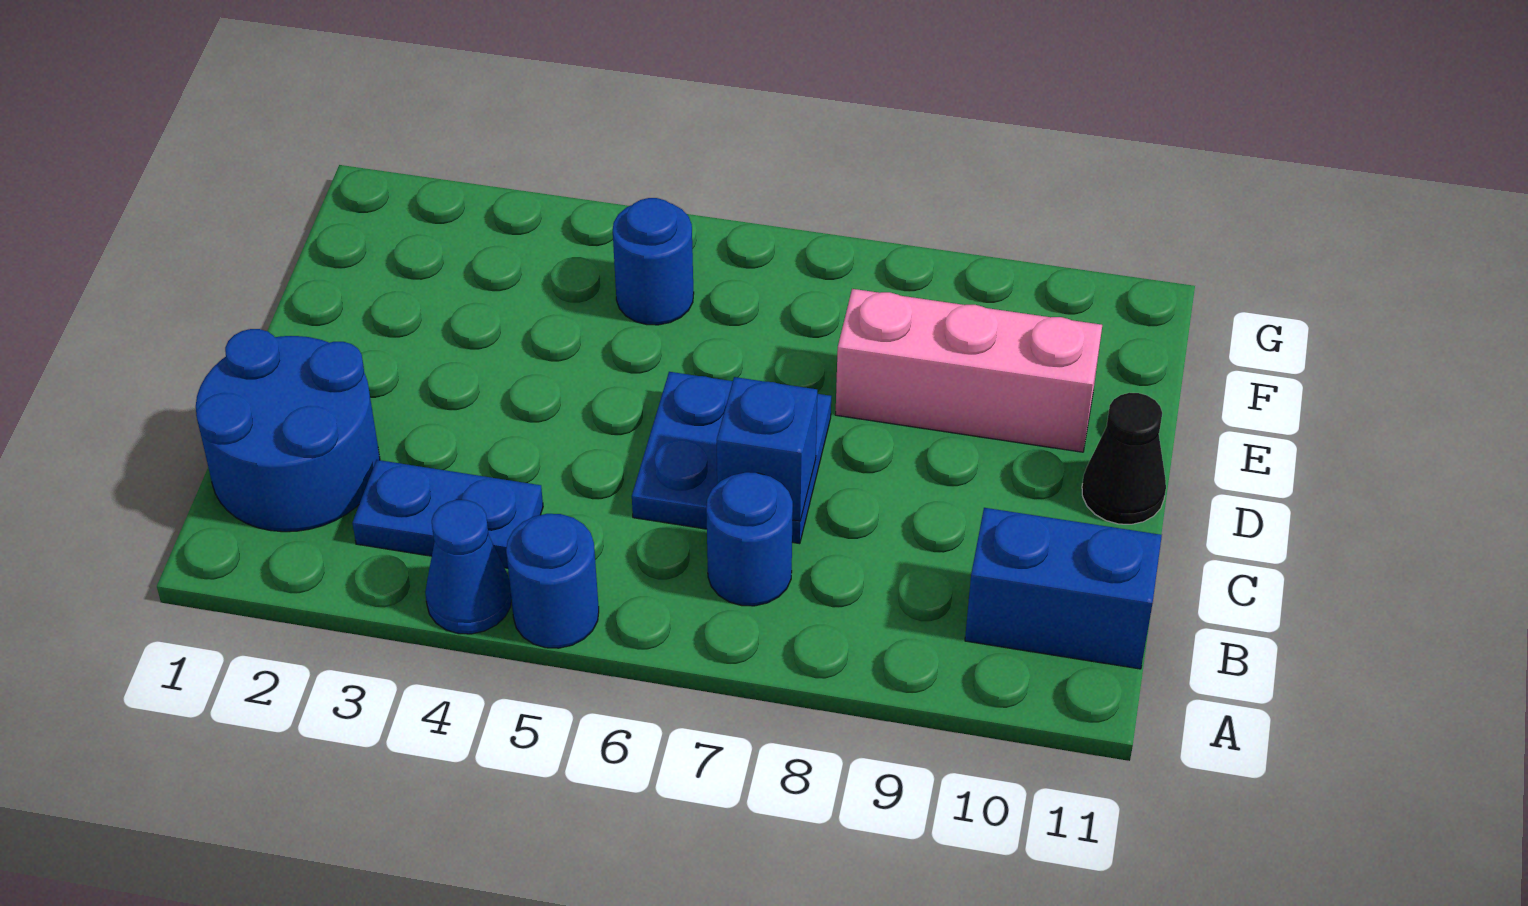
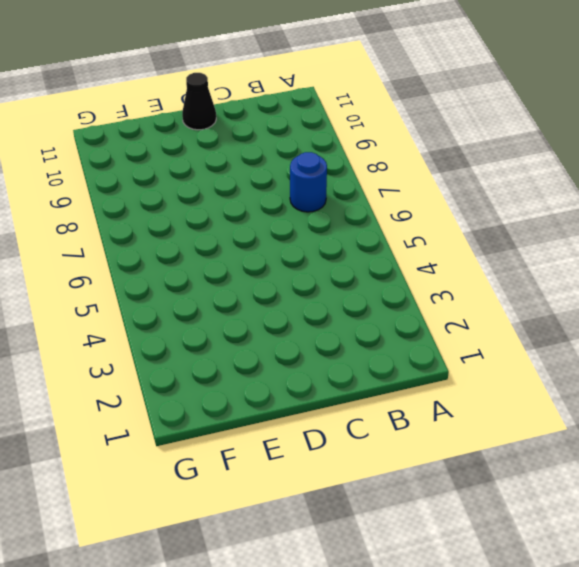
none -> blue cone A4 level 1
none -> blue round brick A5 level 1

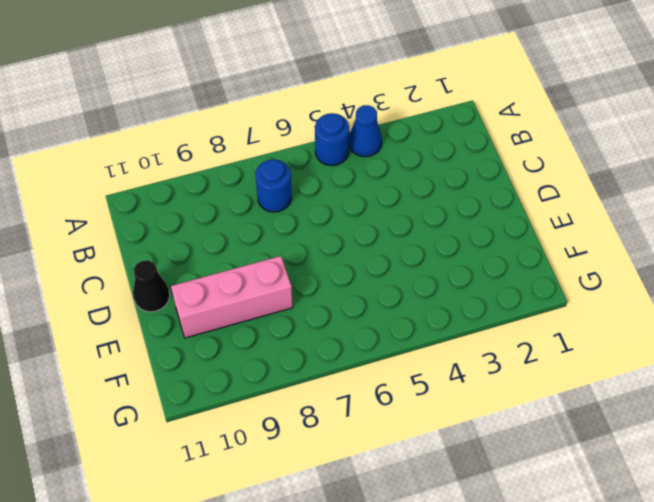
none -> blue round brick B1:C2 level 1
none -> blue plate B3:B4 level 1

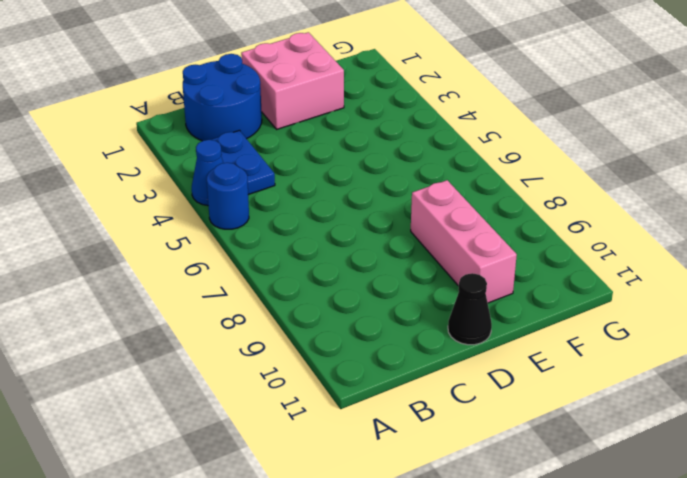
pink brick D1:E2 level 1 -> none
none -> blue round brick B7 level 1
none -> blue brick B10:B11 level 1

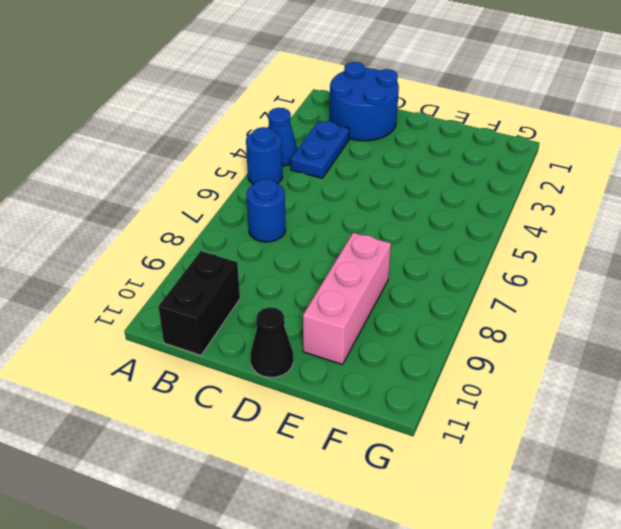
black brick B10:B11 level 1 -> blue brick B10:B11 level 1
none -> blue plate C6:D7 level 1
none -> blue round brick F5 level 1

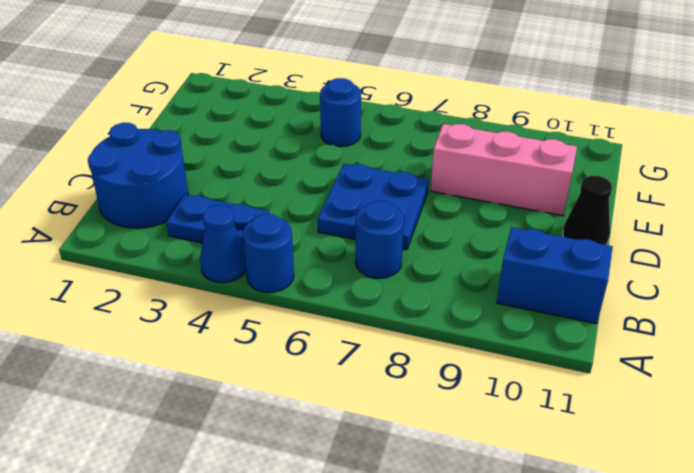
none -> blue brick C7 level 2

